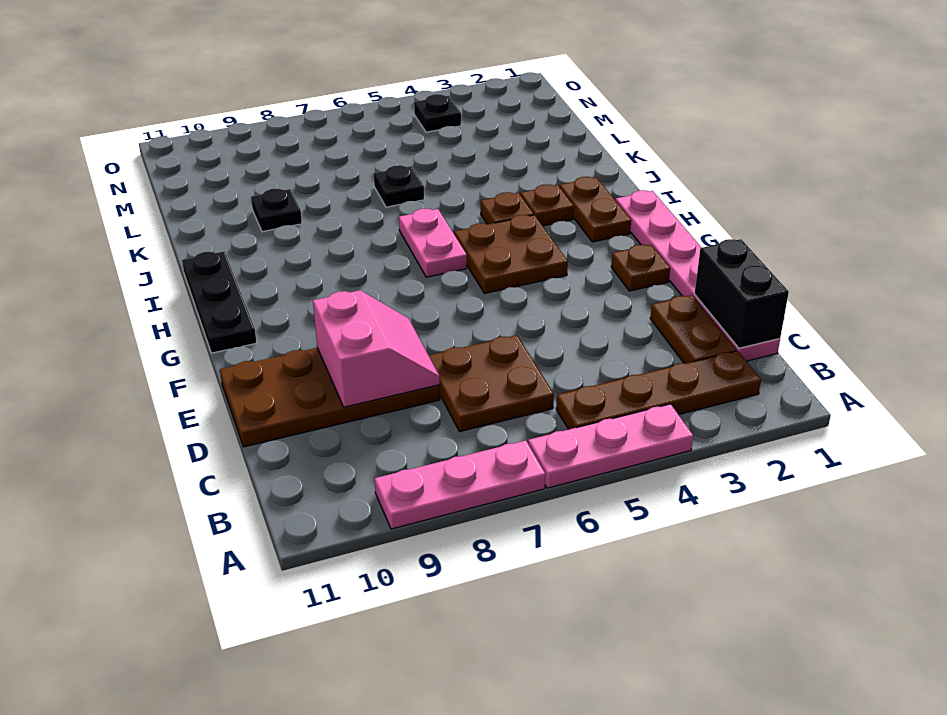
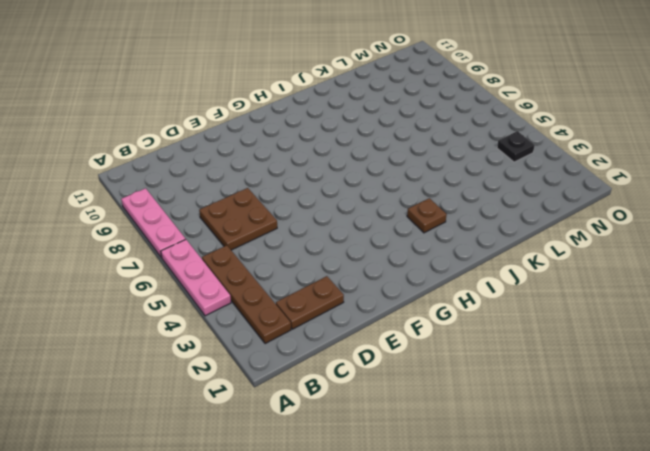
none -> pink plate C1:H1 level 1
none -> brown plate D8:E11 level 1
none -> brown plate F2 level 1

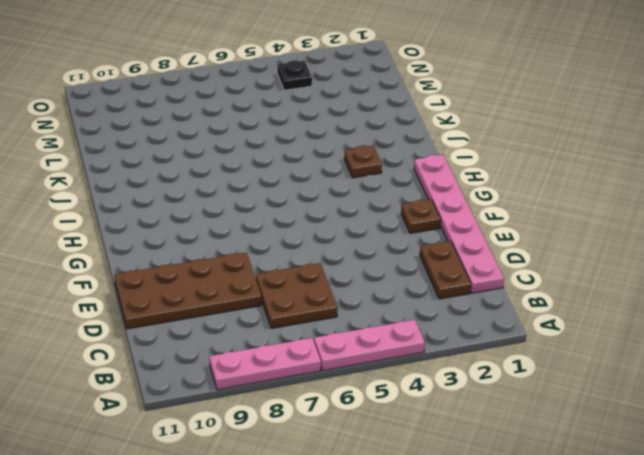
none -> brown plate B2:B5 level 1
none -> brown plate G4:H5 level 1
none -> black plate G11:I11 level 1

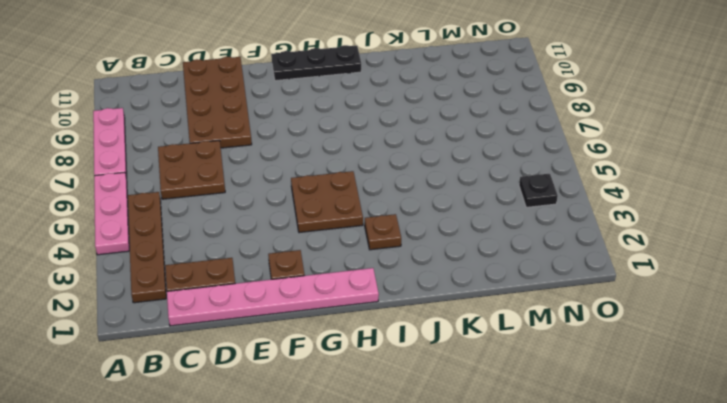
none -> brown plate H2:I2 level 1
none -> pink plate H6:I6 level 1
none -> brown plate I4 level 1

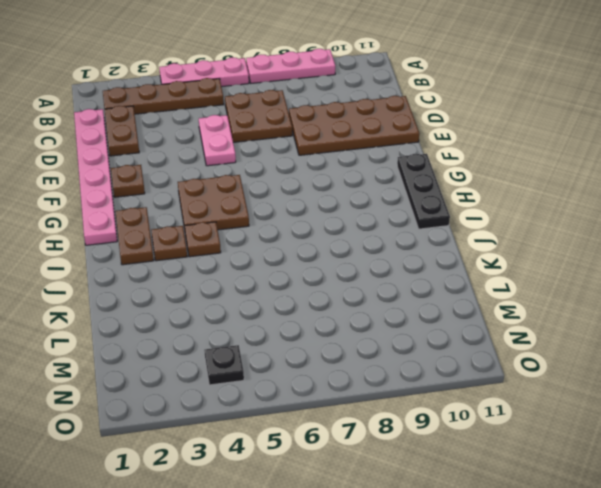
pink plate D5:E5 level 1 -> pink plate H6:I6 level 1
none -> black plate K6 level 1
none -> black plate K9 level 1
none -> black brick C1:D1 level 2

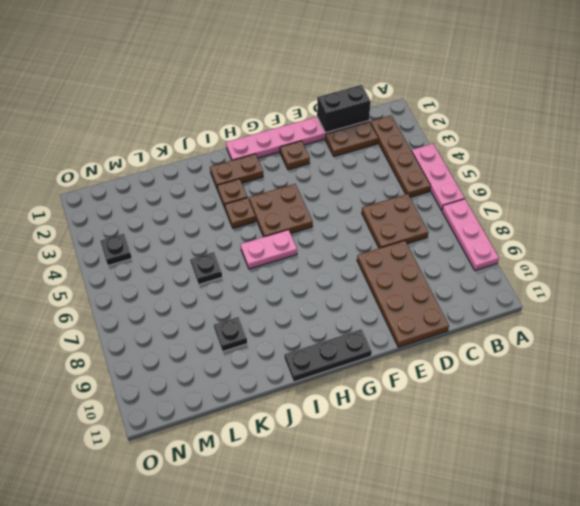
none -> pink slope D8:E9 level 2 top 9

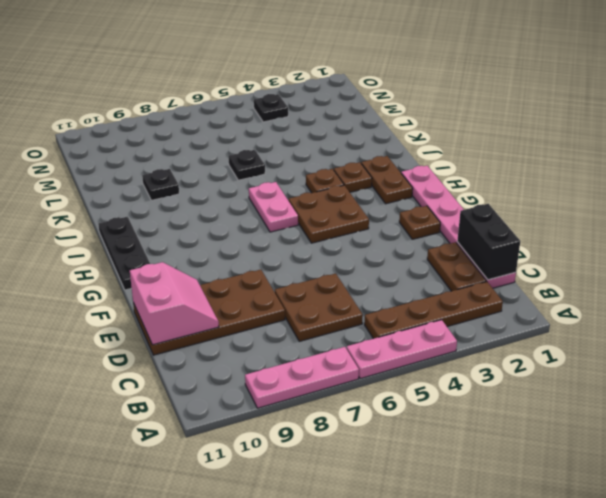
pink slope D10:E11 level 2 top 11 -> pink slope D8:E9 level 2 top 9

